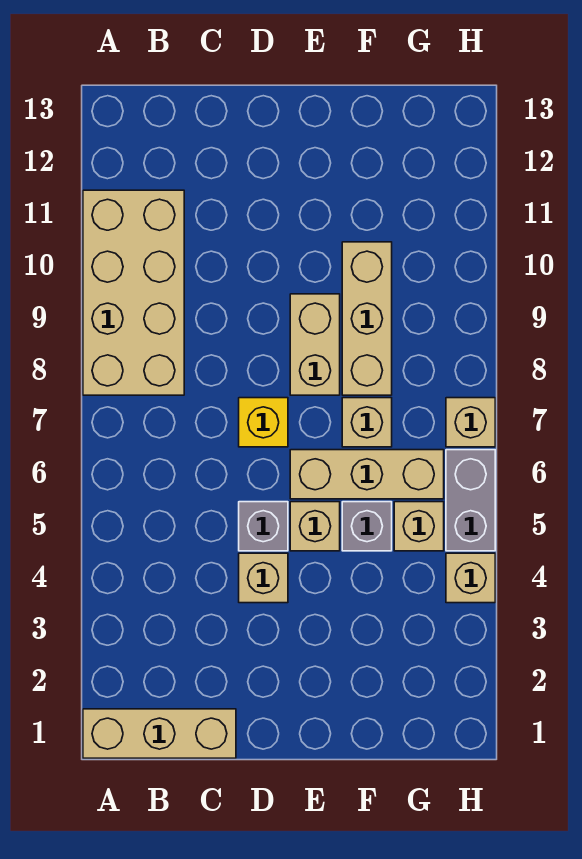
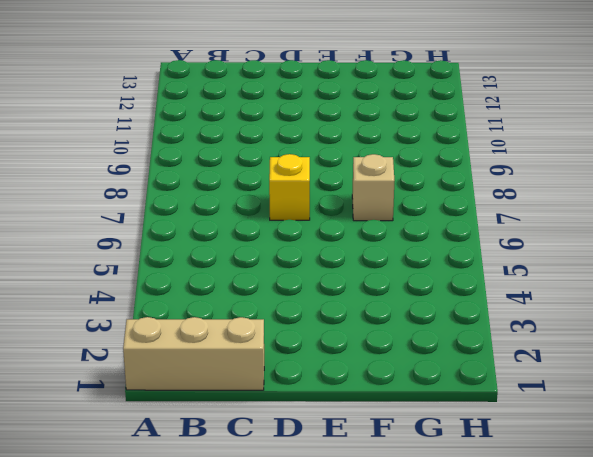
none -> tan brick A8:B11 level 1
none -> tan brick D4 level 1
none -> grey brick D5 level 1

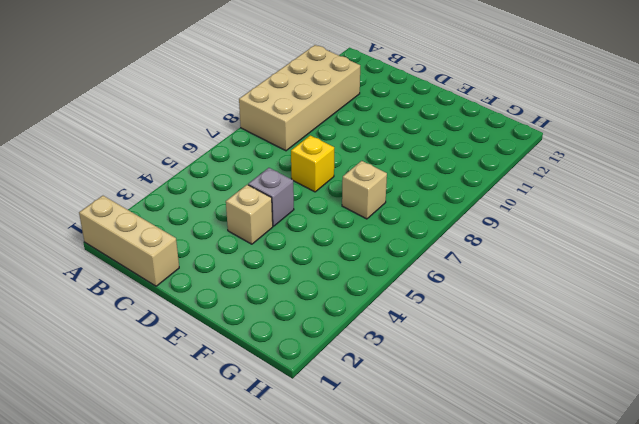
none -> tan brick E5 level 1
none -> tan brick E6:G6 level 1
none -> tan brick E8:E9 level 1

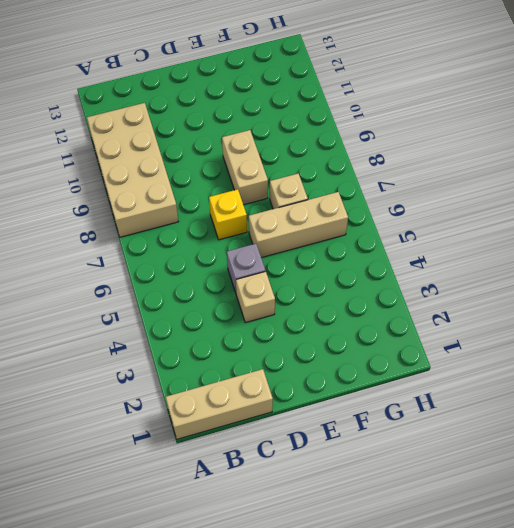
none -> tan brick E5 level 1
none -> grey brick F5 level 1
none -> tan brick F8:F10 level 1

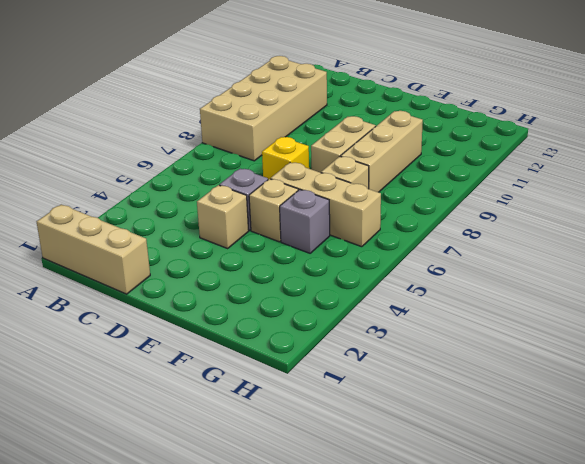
none -> tan brick G5 level 1
none -> tan brick H4 level 1
none -> grey brick H5:H6 level 1

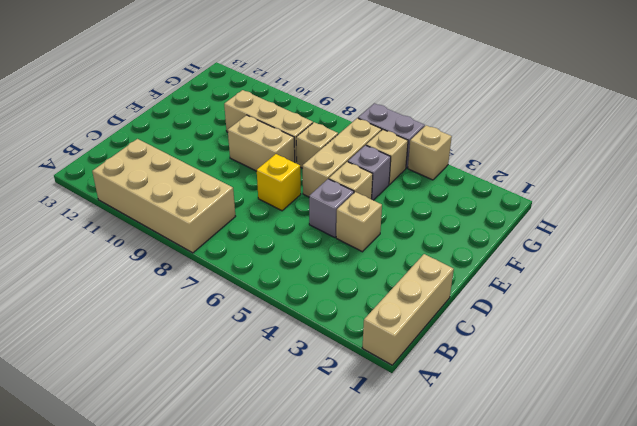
none -> tan brick H7 level 1

